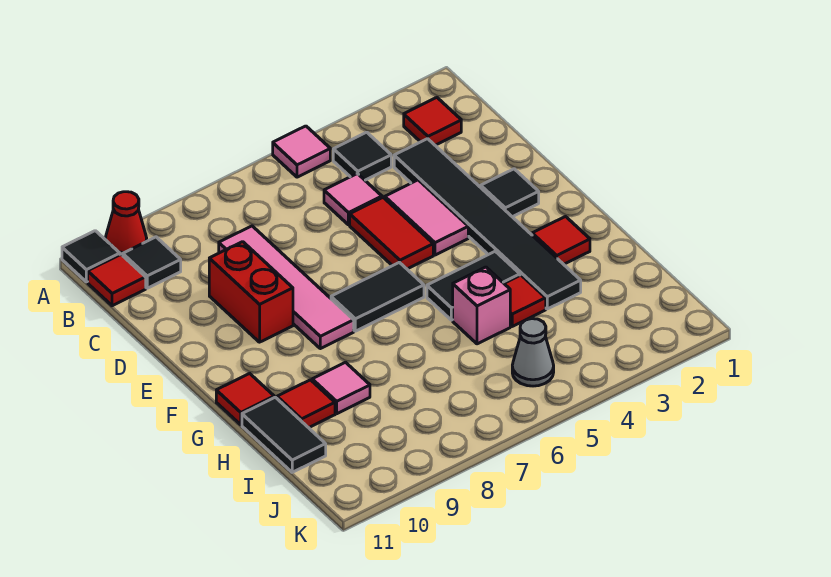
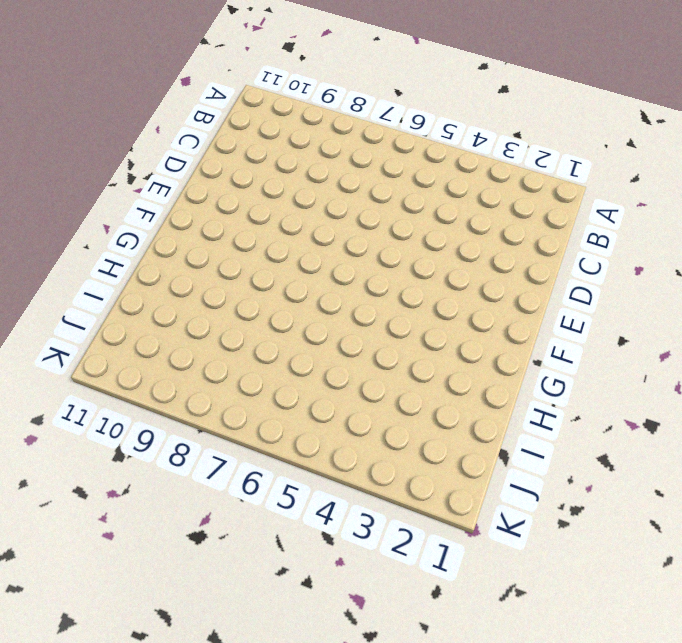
none -> pink tile A5 level 1
none -> red cone A10 level 1
none -> black tile A11 level 1

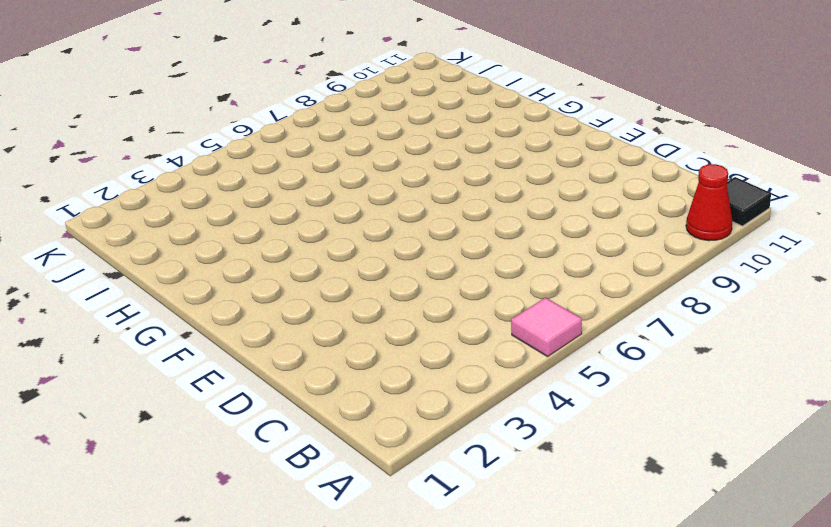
none -> red tile B2 level 1
none -> black tile B4 level 1
none -> black tile B10 level 1

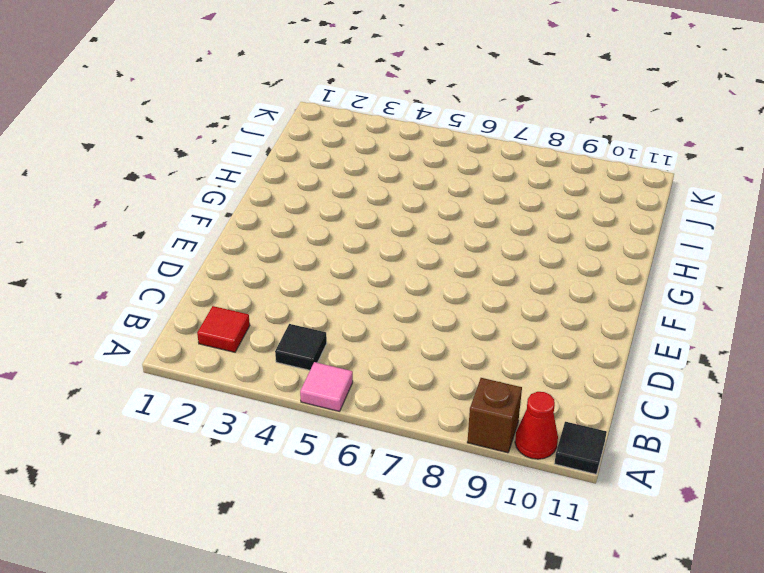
brown brick A9 level 1 -> none
none -> black tile B10 level 1
none -> red tile B11 level 1
none -> black tile C3:H3 level 1

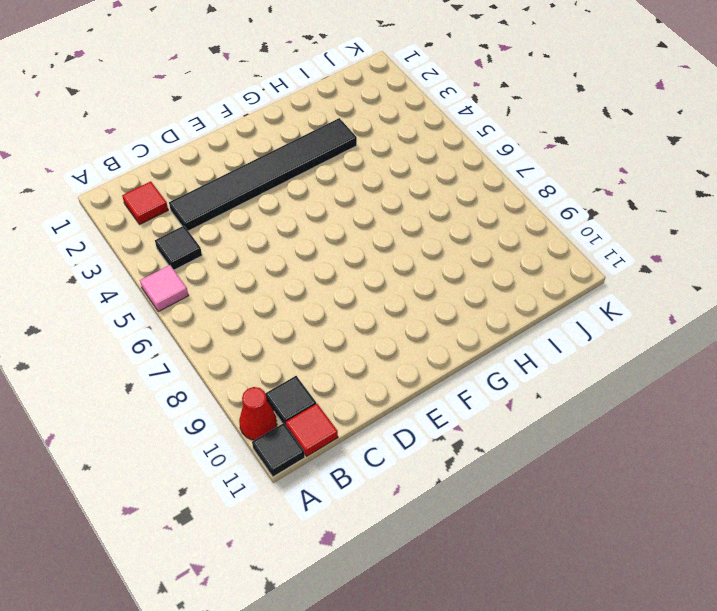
none -> pink tile C5 level 1
none -> pink tile C8:F8 level 1
none -> pink tile D4:E4 level 1

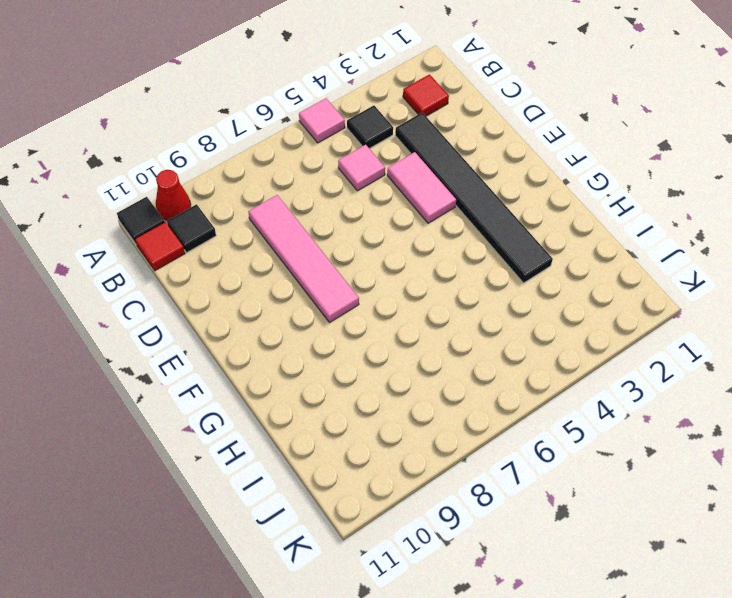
none -> red tile D5:E5 level 1
none -> red brick D9:E9 level 1
none -> black tile E2 level 1

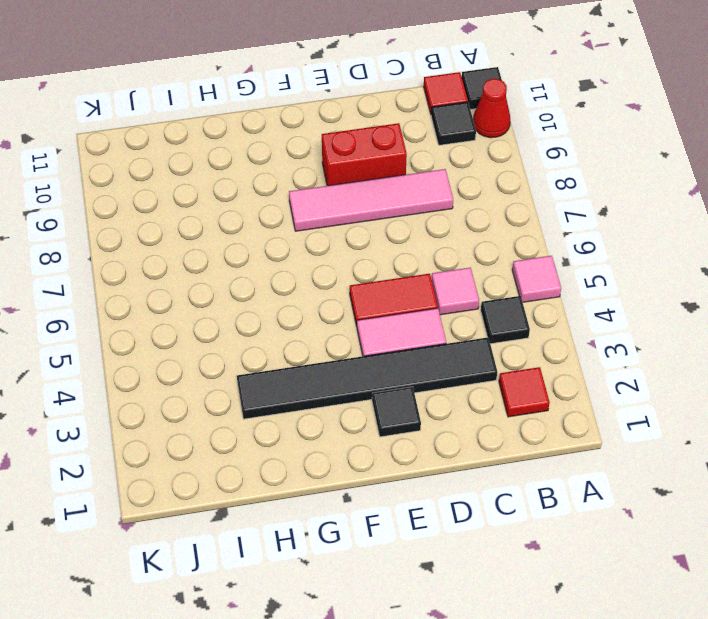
none -> black tile F6:F7 level 1
none -> red tile G2 level 1
none -> black tile G4:G5 level 1

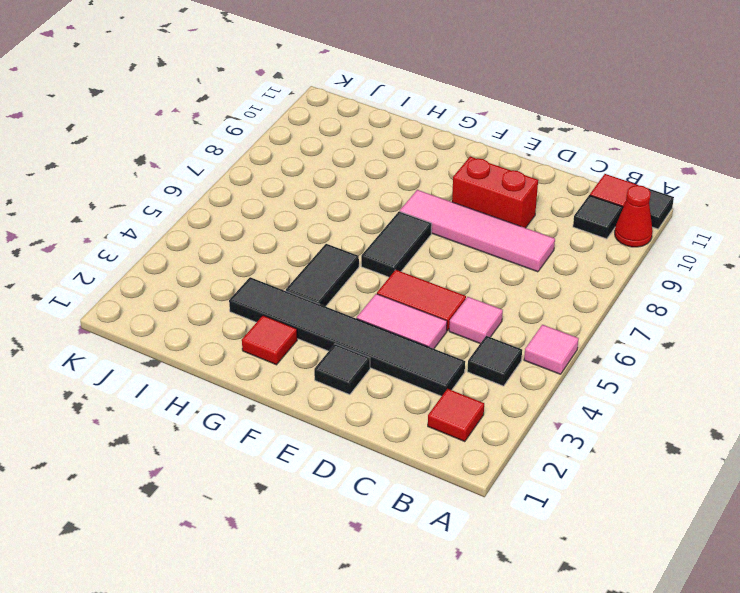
none -> red tile G11 level 1
none -> red tile H4 level 1
none -> pink brick H5 level 1

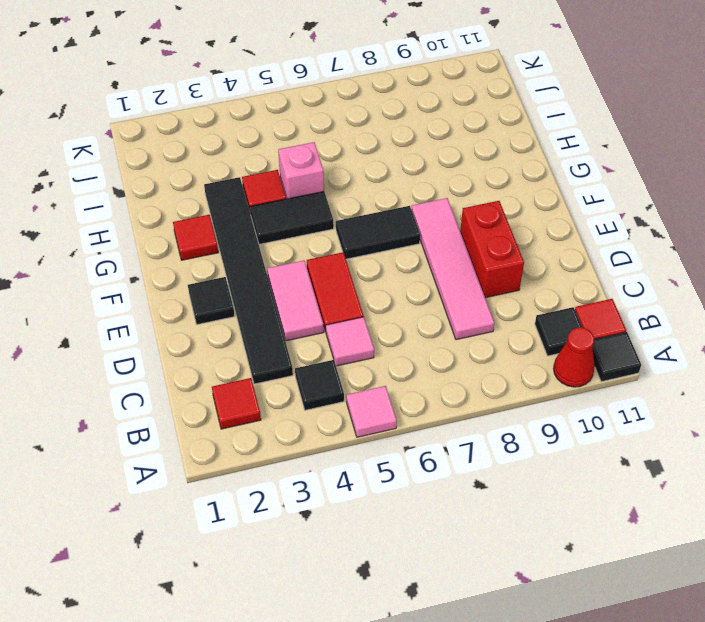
none -> red tile G11 level 1
none -> pink tile H9 level 1
none -> red tile H10 level 1

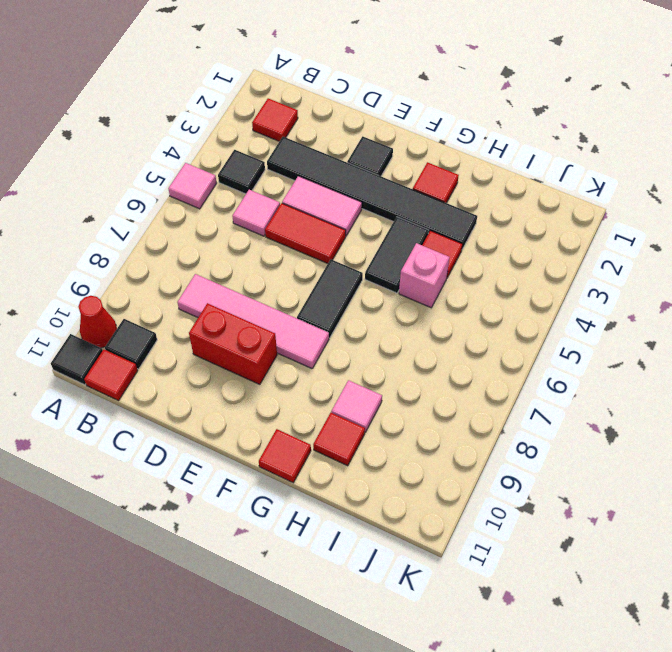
none -> black tile H11:I11 level 1
none -> grey cone J5 level 1

